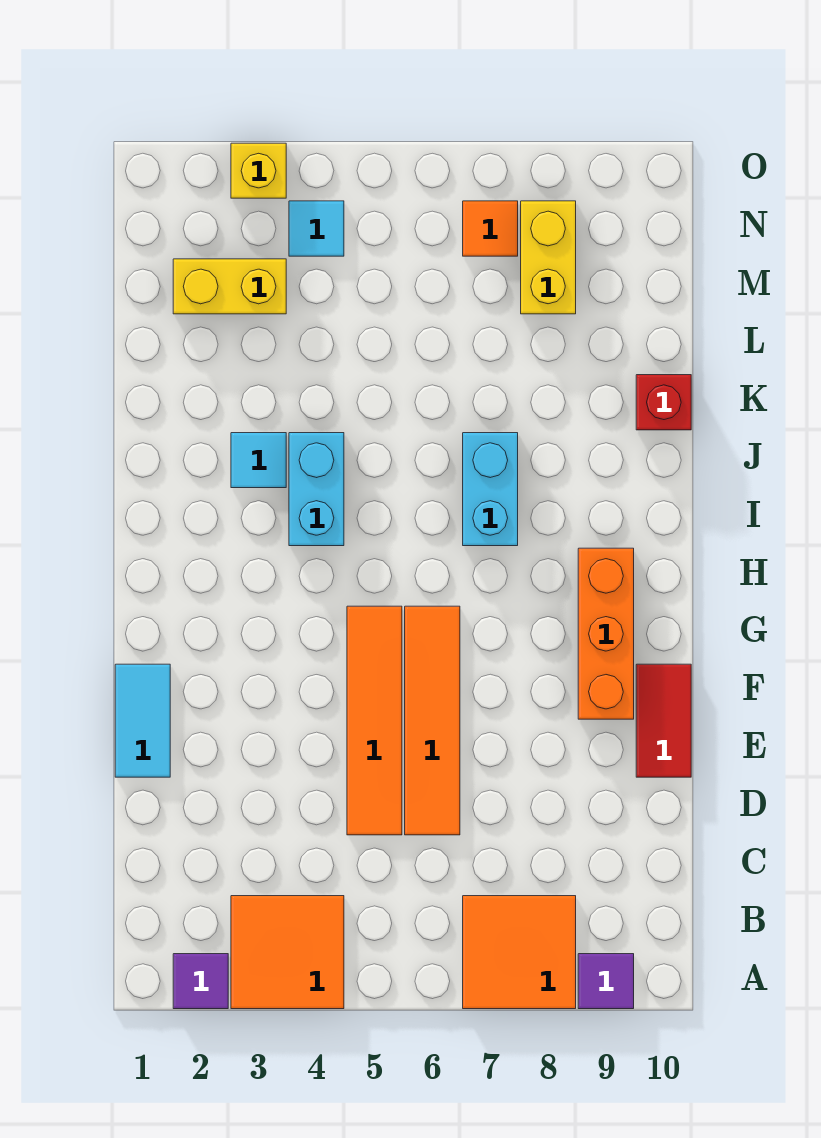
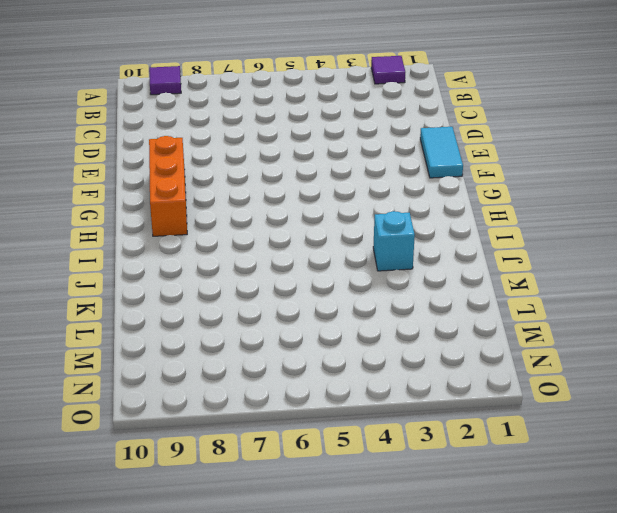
cyan brick J3 level 1 -> cyan tile J3 level 1
none -> orange tile A3:B4 level 1
none -> orange tile A7:B8 level 1
none -> orange tile D5:G5 level 1

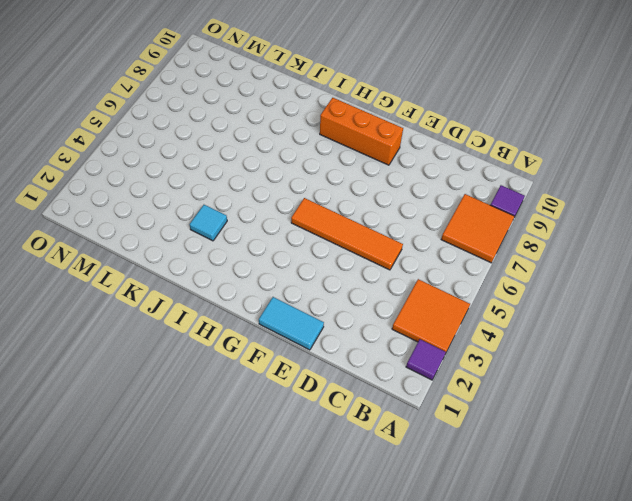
none -> orange tile D6:G6 level 1
none -> red tile E10:F10 level 1
none -> cyan brick I4:J4 level 1

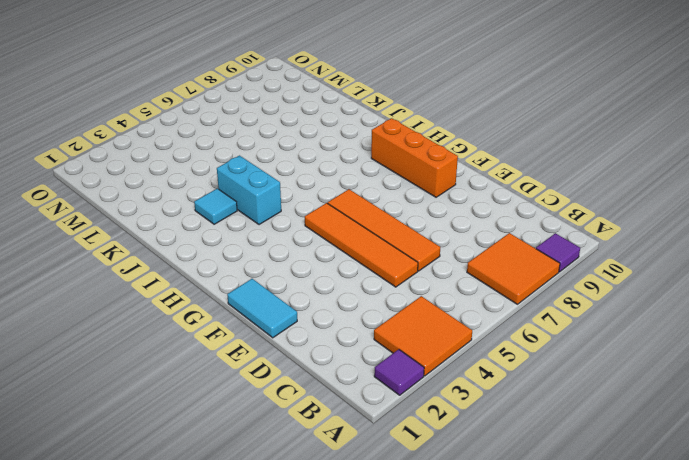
none -> red tile E10:F10 level 1
none -> cyan brick I7:J7 level 1
none -> red brick K10 level 1

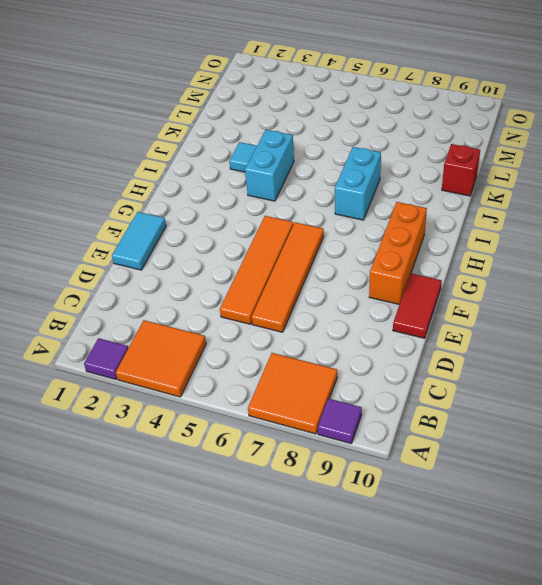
none -> yellow brick M2:M3 level 1
none -> yellow brick M8:N8 level 1
none -> cyan tile N4 level 1

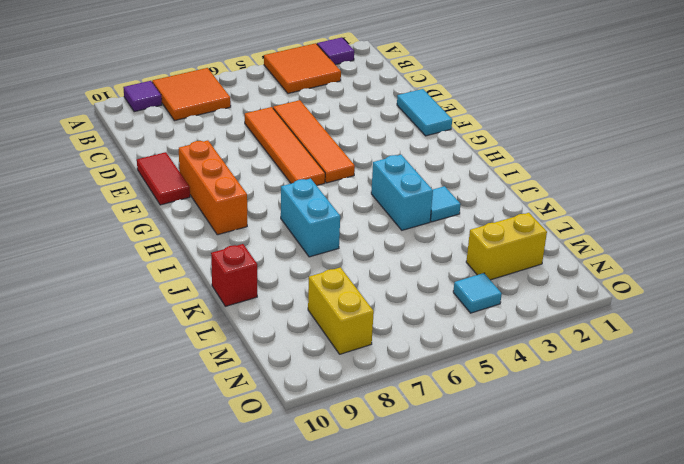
none -> orange tile N7 level 1
none -> yellow brick O3 level 1

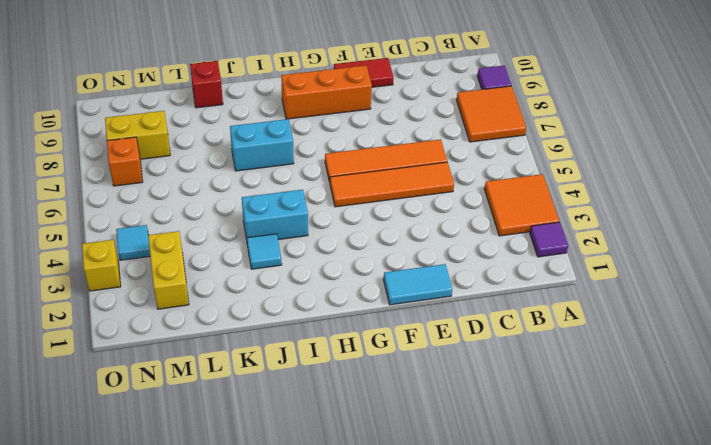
orange brick N7 level 1 -> orange tile N7 level 1

